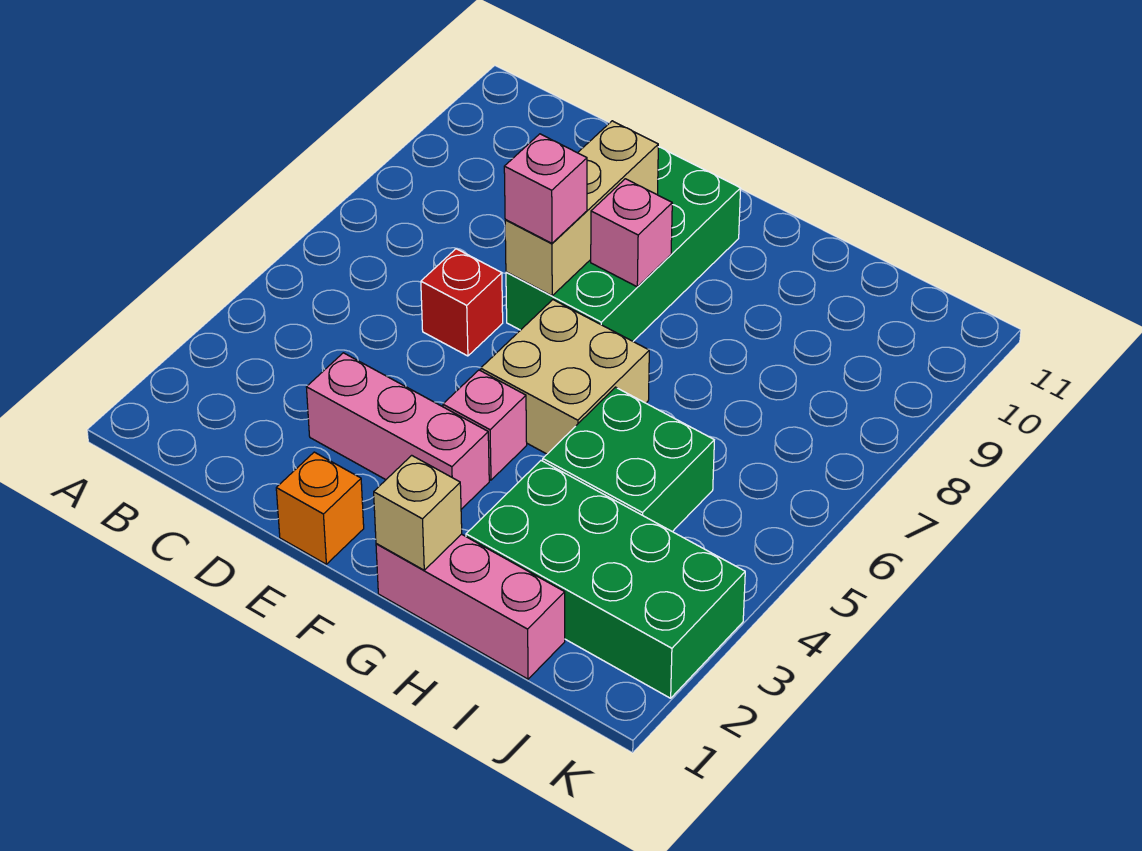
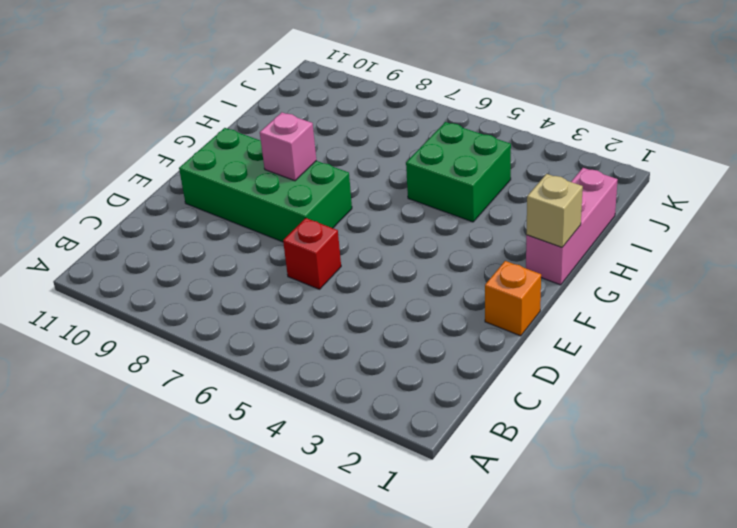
none -> pink brick D3:F3 level 1
none -> pink brick F4 level 1
none -> tan brick F5:G6 level 1

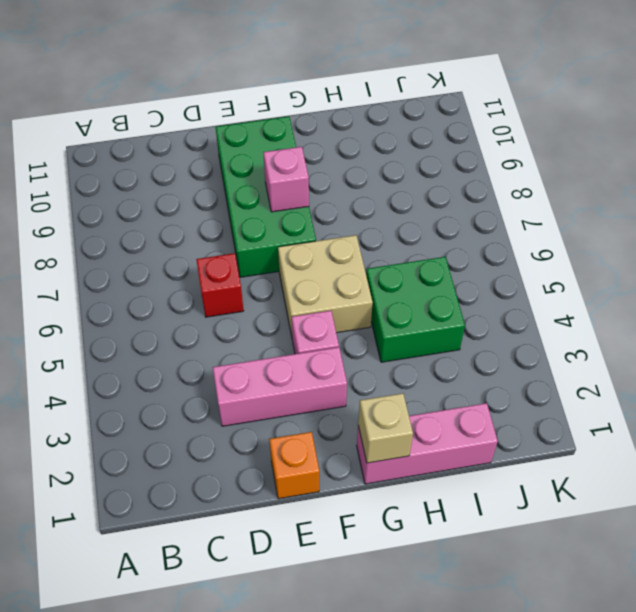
none -> green brick H2:K3 level 1
none -> tan brick E7:E9 level 2
none -> pink brick E7 level 3

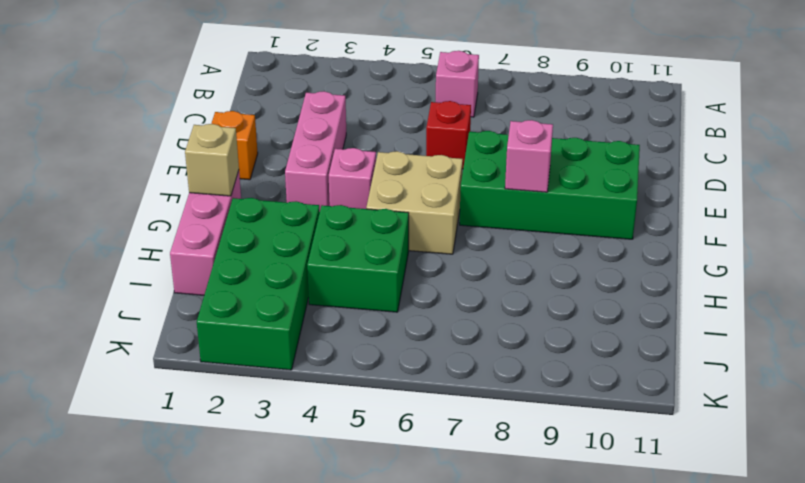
pink brick B6 level 1 -> pink brick E7 level 3
none -> tan brick E7:E9 level 2

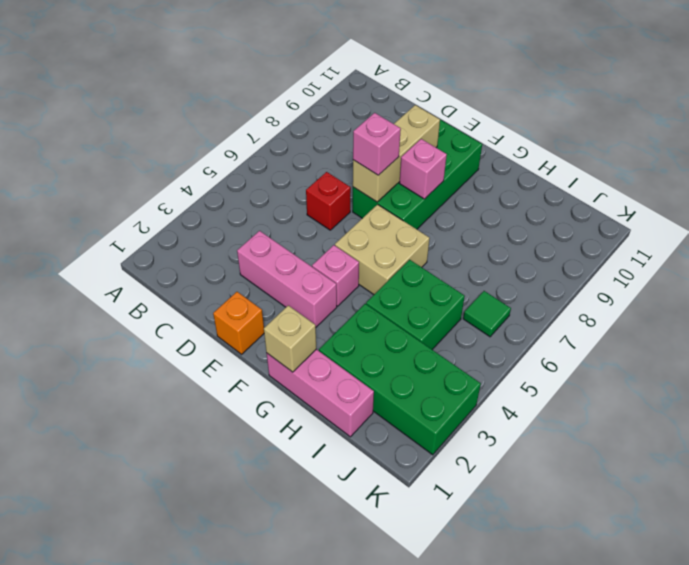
green tile J6 level 1 -> none

